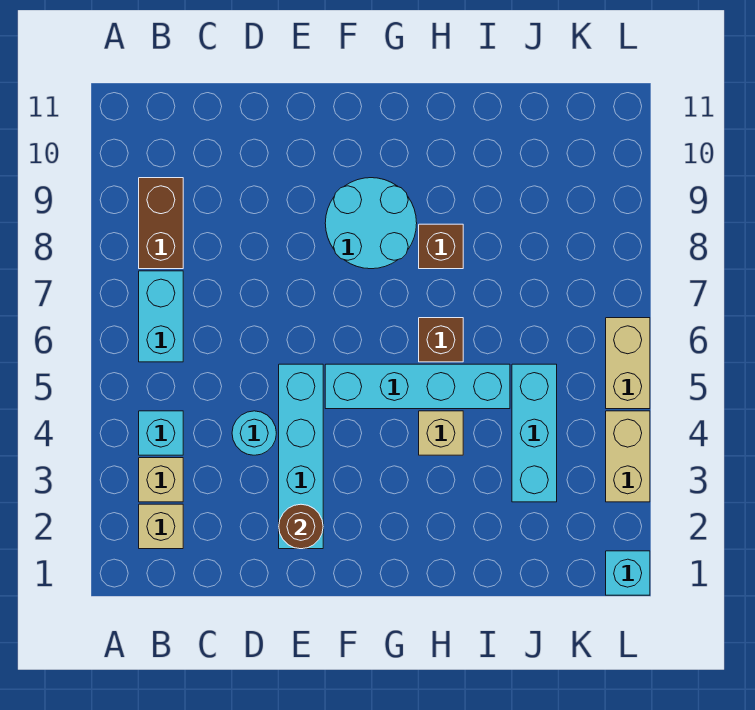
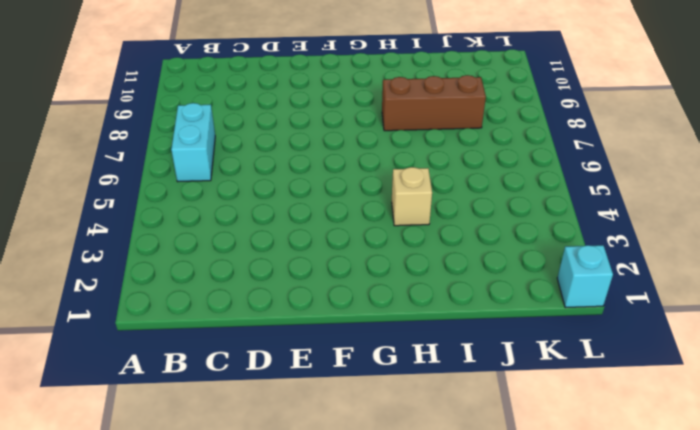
brown brick H8:J8 level 1 -> brown brick H8 level 1
none -> tan brick B2 level 1
none -> tan brick B3 level 1
none -> cyan brick B4 level 1

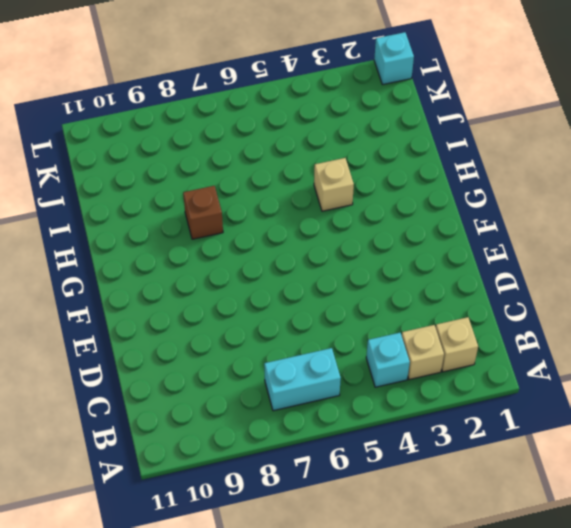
none -> brown brick B8:B9 level 1
none -> cyan round brick D4 level 1
none -> cyan brick E2:E5 level 1

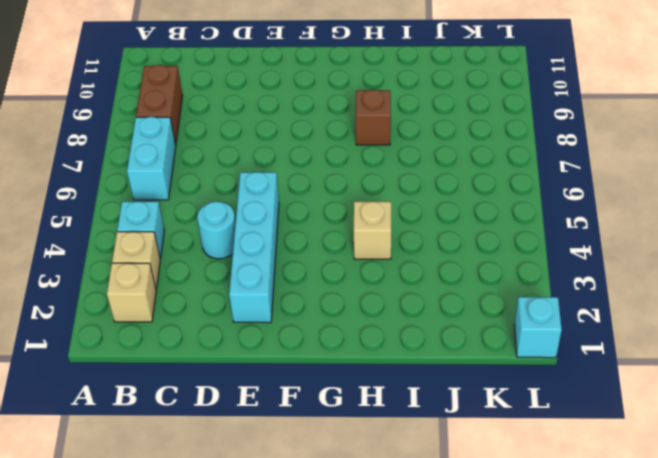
none -> cyan brick F5:I5 level 1
none -> cyan round brick F8:G9 level 1
none -> brown brick H6 level 1

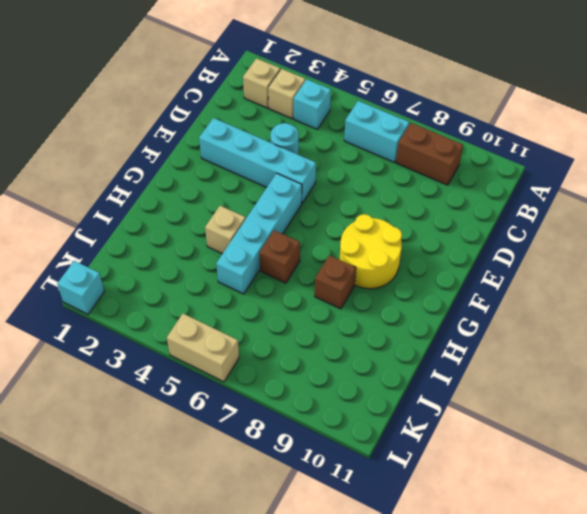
yellow round brick F8:G9 level 1 -> cyan round brick F8:G9 level 1
none -> cyan brick J3:J5 level 1
none -> tan brick L3:L4 level 1
none -> brown round brick E2 level 2

